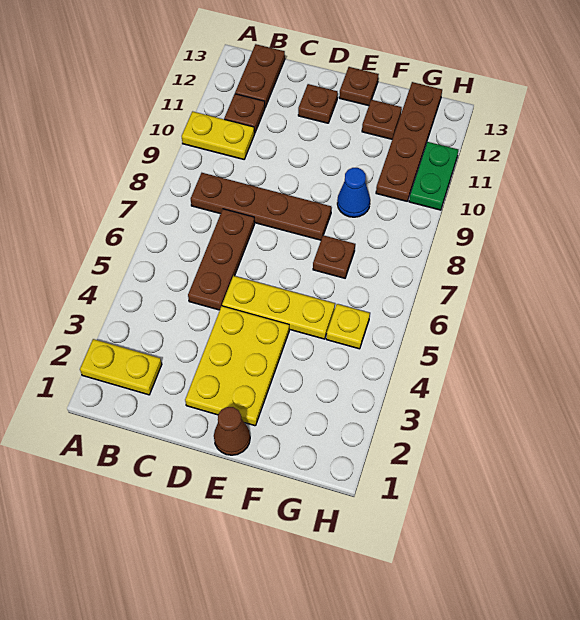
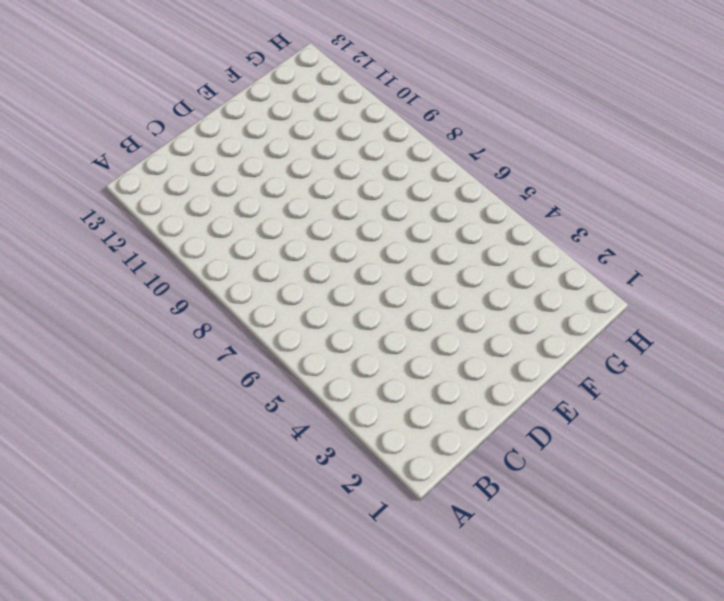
none -> yellow plate A2:B2 level 1
none -> yellow plate A10:B10 level 1
none -> brown plate B8:E8 level 1

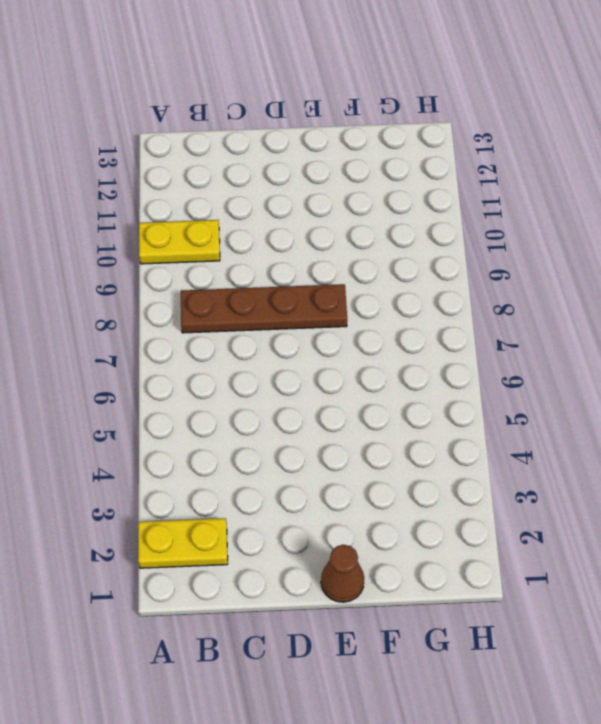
none -> brown plate B11 level 1
none -> brown plate B12:B13 level 1
none -> brown plate C5:C7 level 1

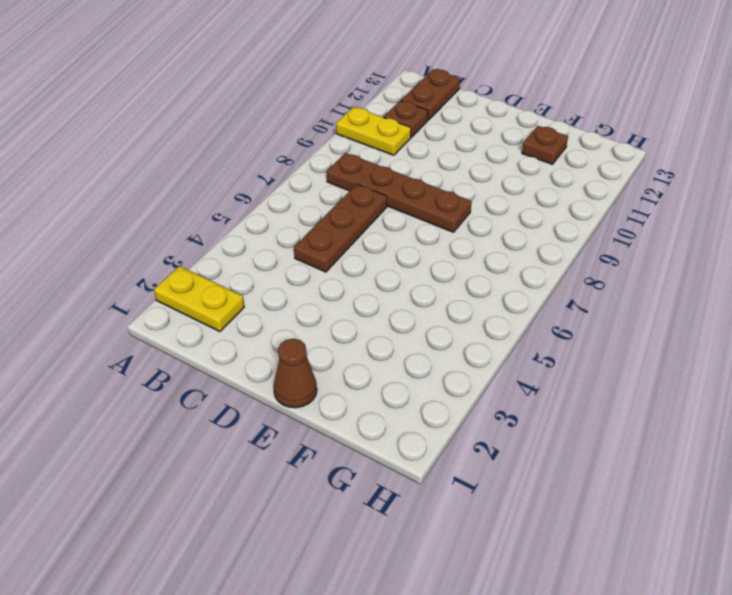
none -> yellow plate D2:E4 level 1
none -> yellow plate D5:F5 level 1
none -> brown plate D12 level 1

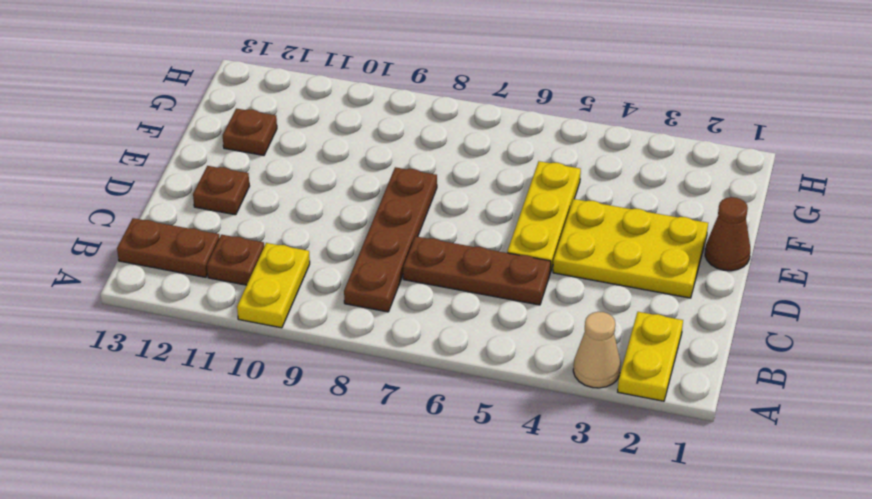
tan cone A3 level 1 -> none
none -> brown plate E13 level 1
none -> brown plate F7 level 1
none -> blue cone F9 level 1

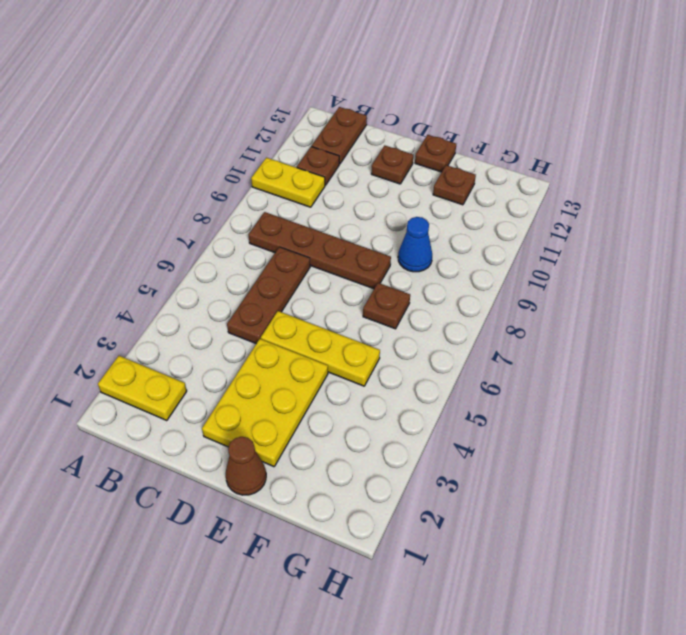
none -> yellow plate G5 level 1
none -> brown plate G10:G13 level 1
none -> green plate H10:H11 level 1

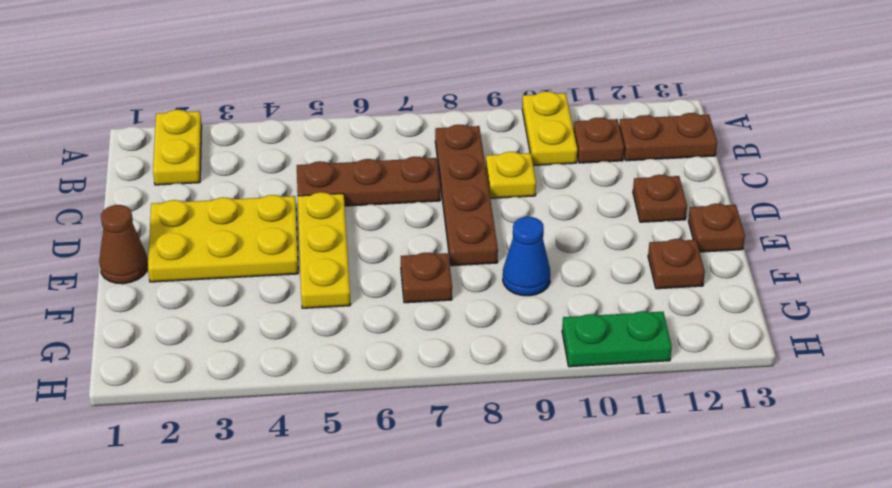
yellow plate C9 level 1 -> yellow plate G5 level 1
none -> brown plate G10:G13 level 1

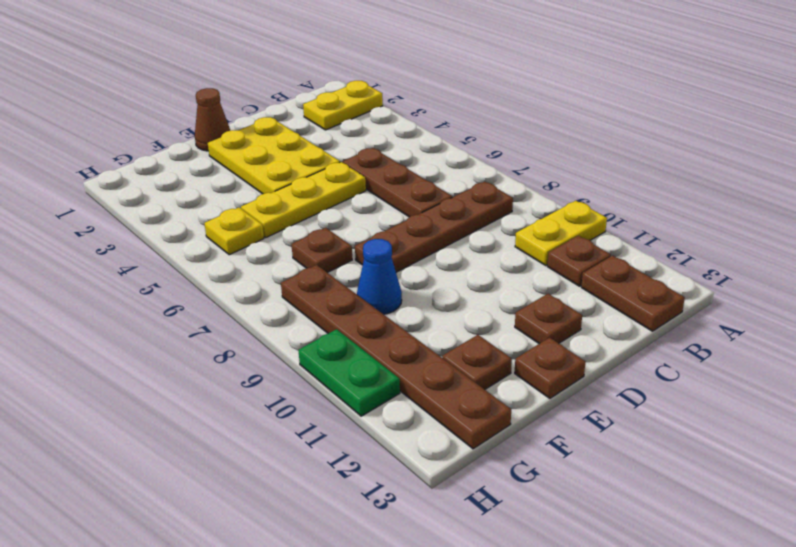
brown plate G8:G13 level 1 -> brown plate G10:G13 level 1

